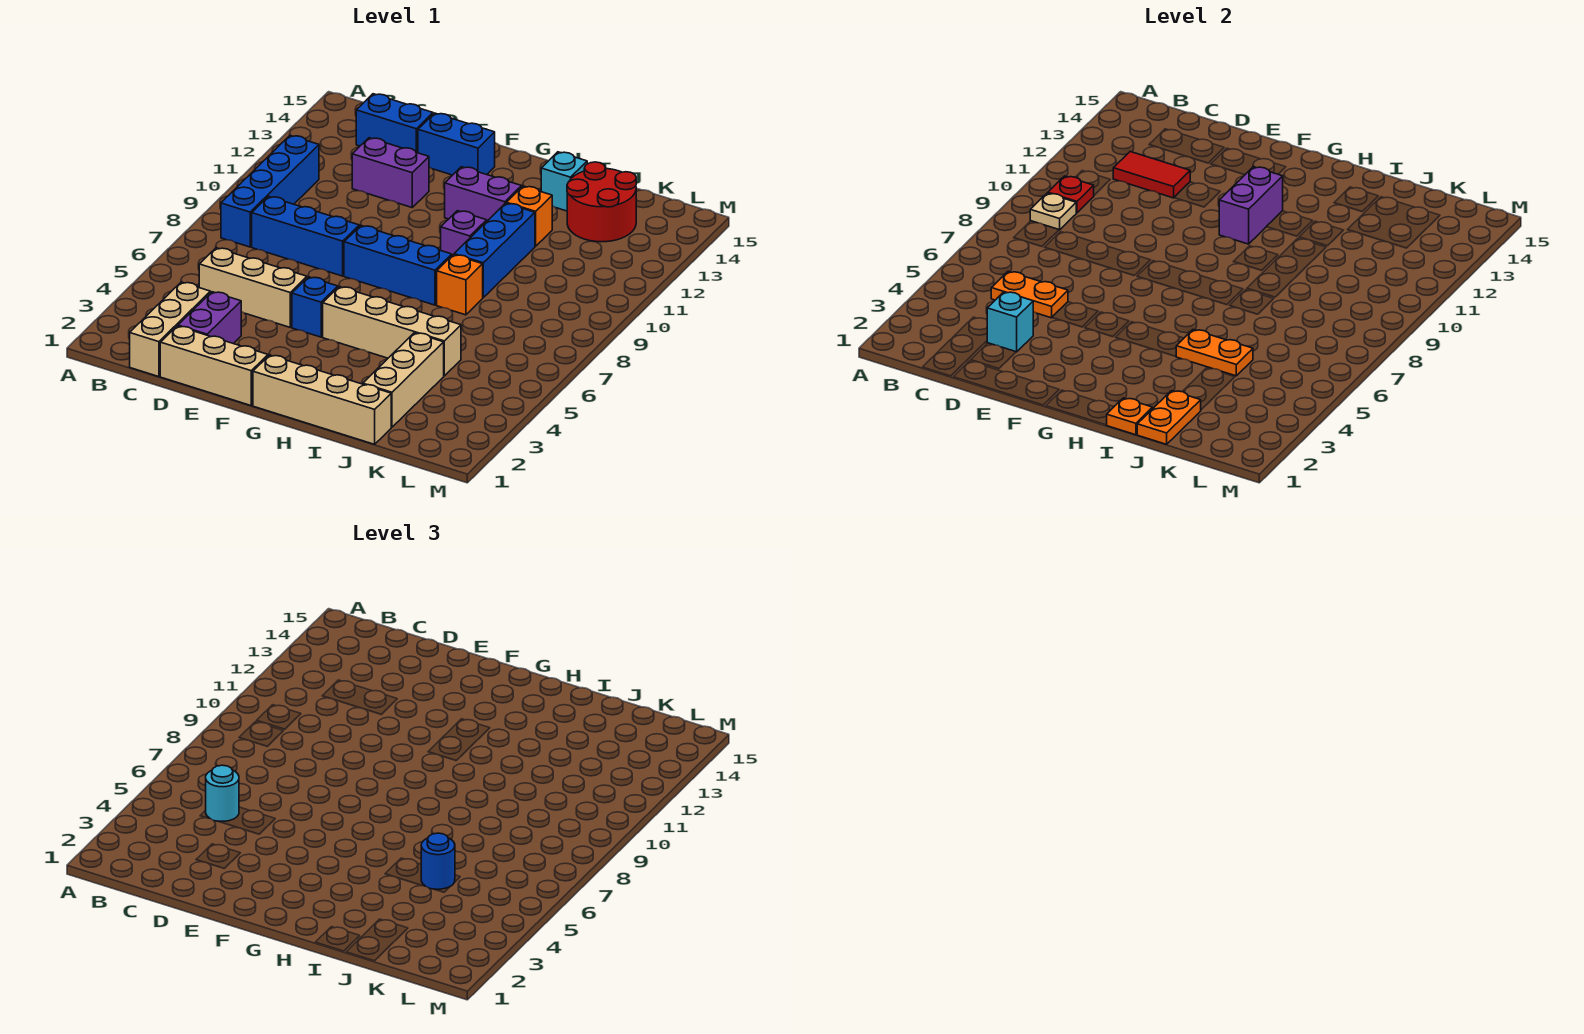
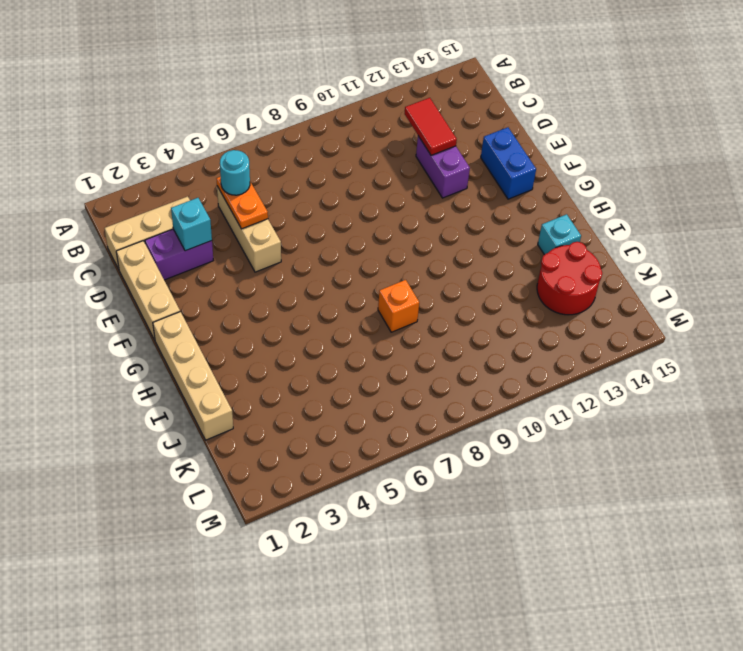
none -> blue brick B8:B11 level 1
none -> blue brick C8:E8 level 1
none -> blue brick C14:D14 level 1
none -> blue brick F5 level 1

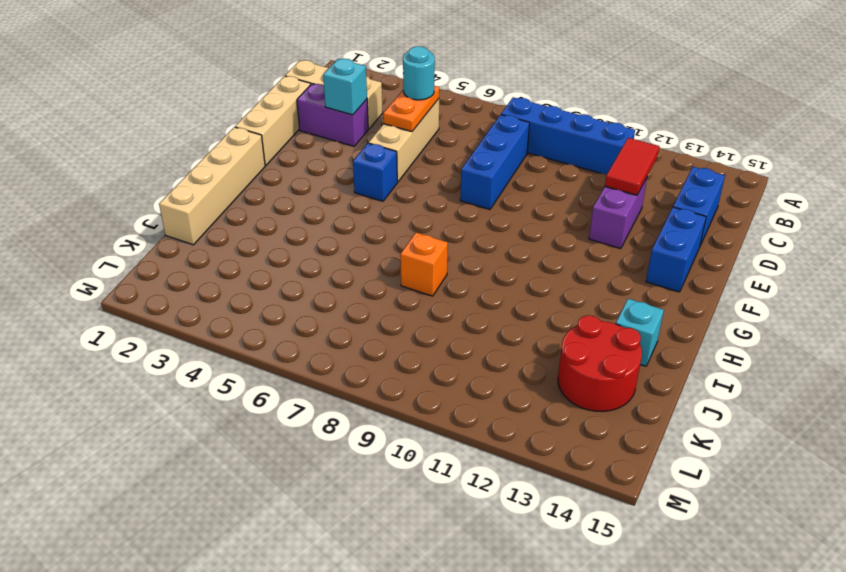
none -> blue brick F8:H8 level 1
none -> tan brick G5:J5 level 1
none -> purple brick G12:H12 level 1
none -> purple brick H10 level 1

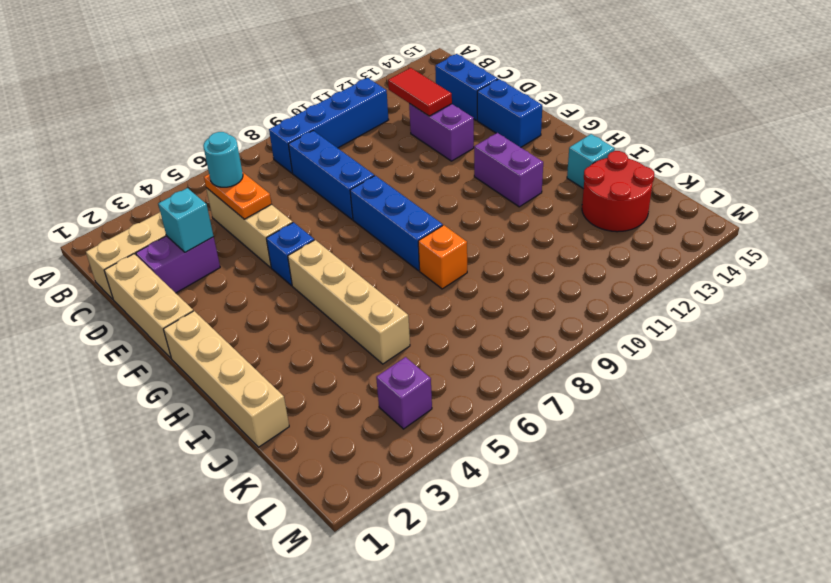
purple brick L4 level 1 -> purple brick H10 level 1
none -> blue brick I9:I11 level 1
none -> orange brick I12 level 1
none -> tan brick J2:J4 level 1
none -> tan plate B9 level 2

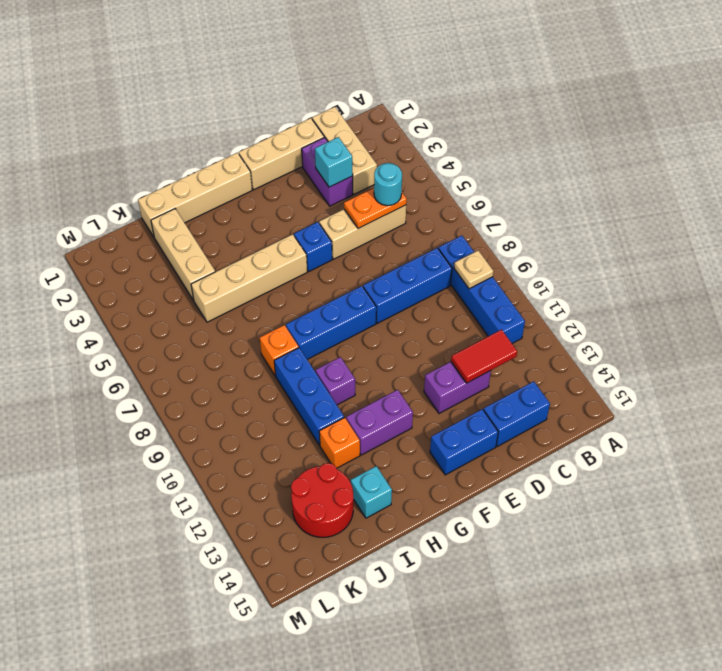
none -> red plate B10 level 2
none -> purple brick G11:G12 level 2
none -> orange plate I1 level 2
none -> orange plate I5:J5 level 2

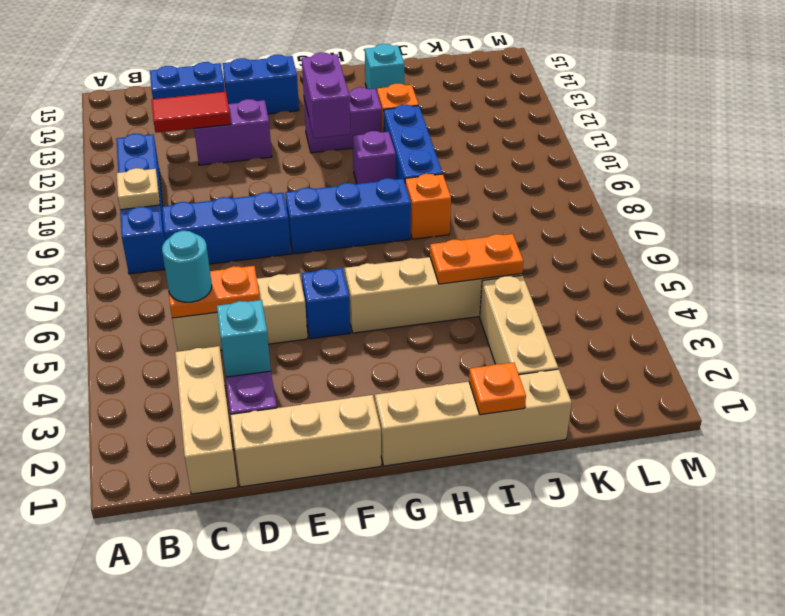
none -> red round brick J13:K14 level 1
none -> red plate B10 level 2
none -> orange plate J1:J2 level 2
none -> blue round brick J5 level 3

